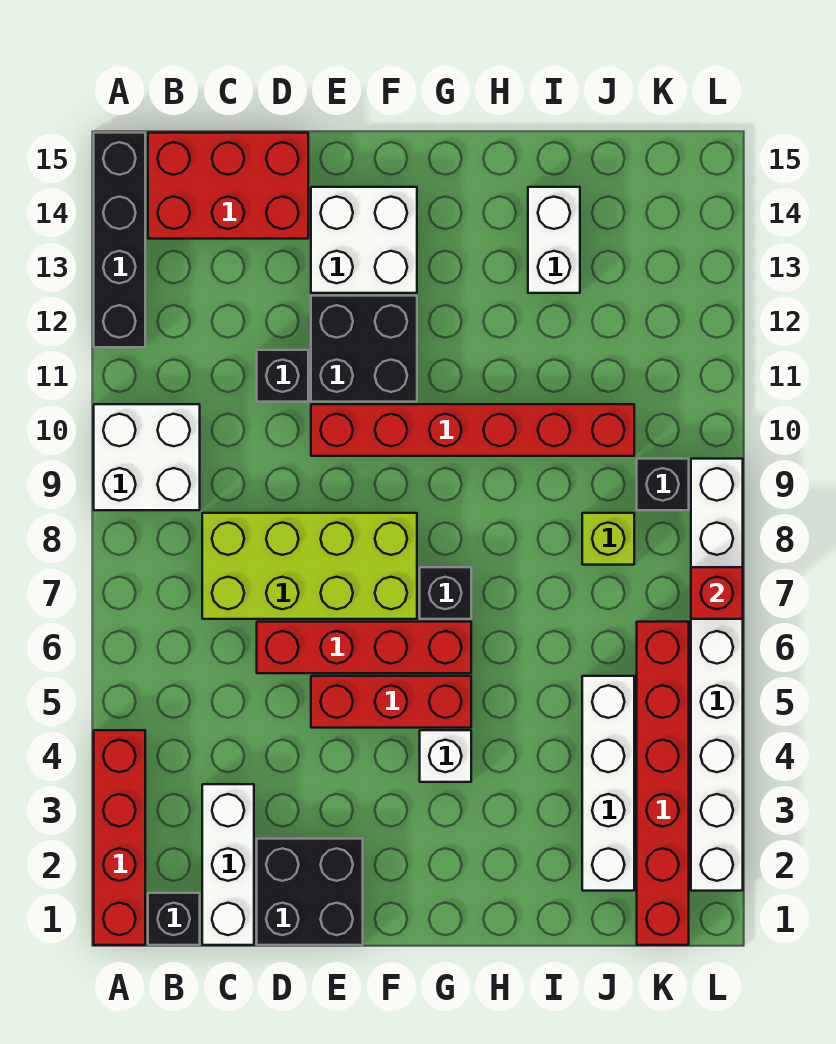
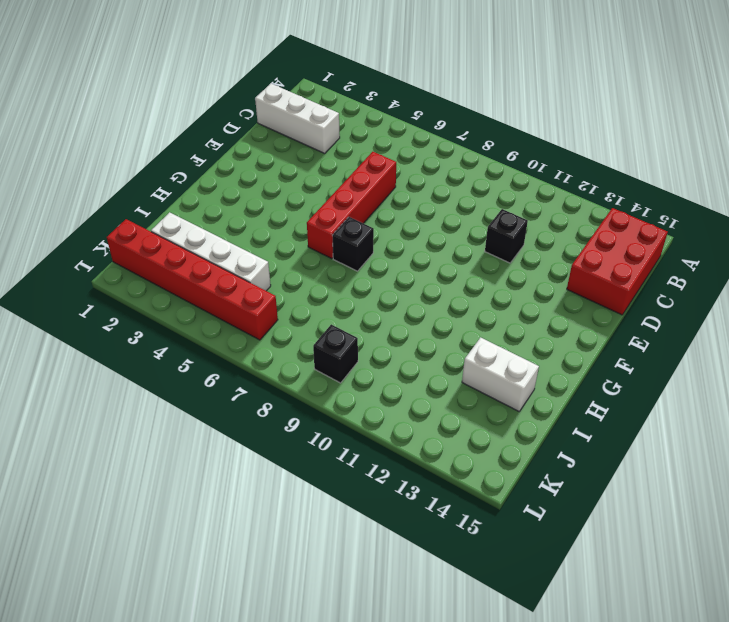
none -> red brick A1:A4 level 1
none -> white brick A9:B10 level 1
none -> black brick A12:A15 level 1

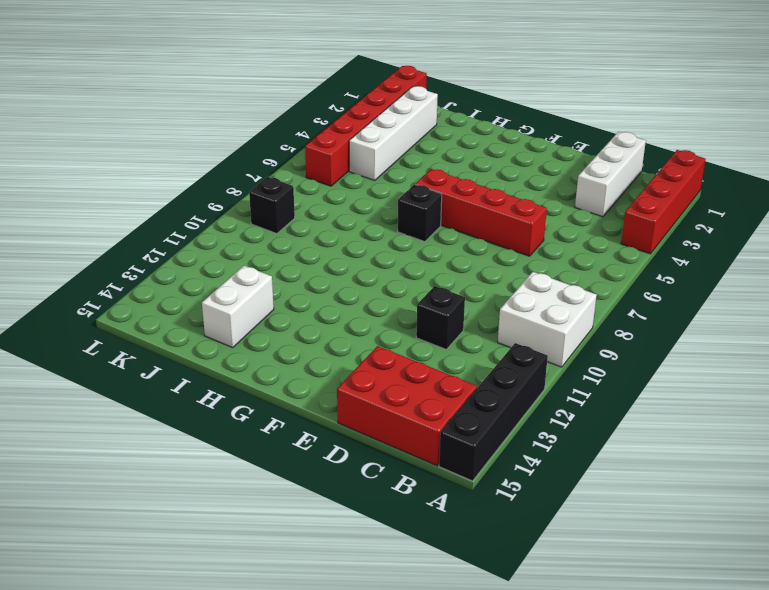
none -> black brick B1 level 1
none -> lime brick C7:F8 level 1
none -> black brick D1:E2 level 1

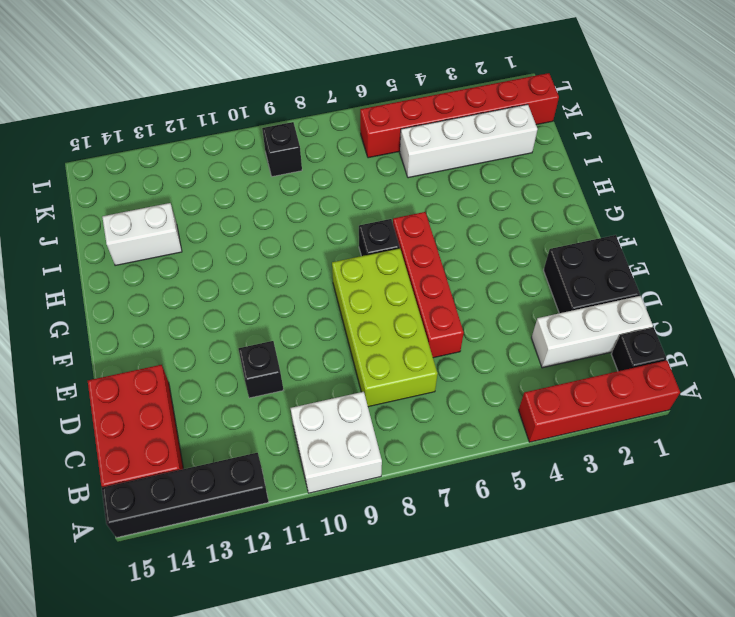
none -> red brick E5:G5 level 1
none -> red brick E10:J10 level 1
none -> black brick E11:F12 level 1

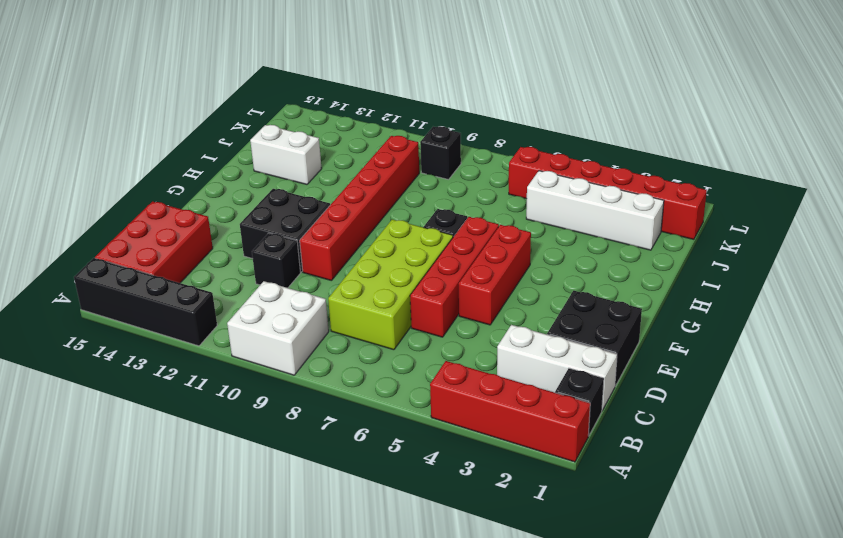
none -> white brick E13:F14 level 1
none -> white brick G4 level 1
none -> lime brick J8 level 1

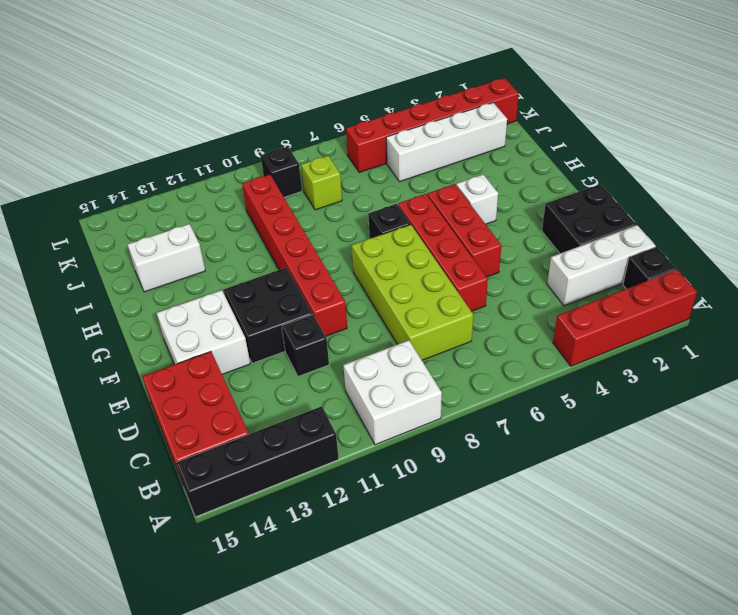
none -> white brick L2:L9 level 1
none -> red brick L7 level 2

